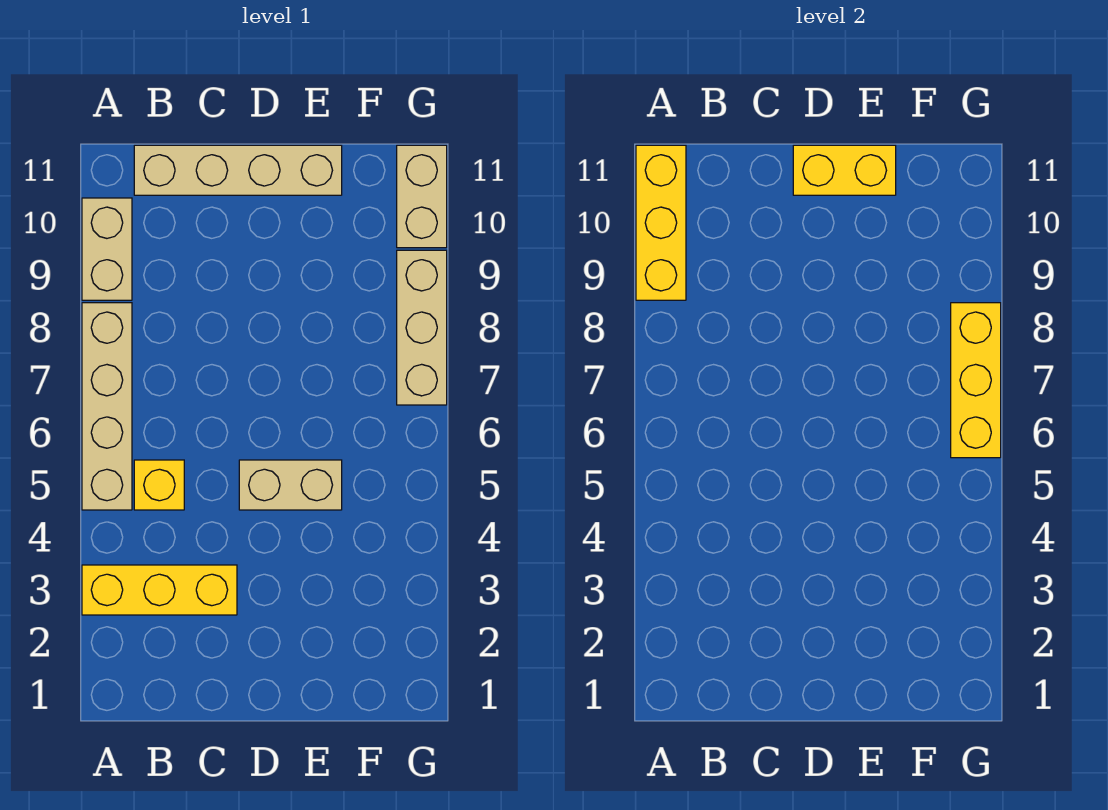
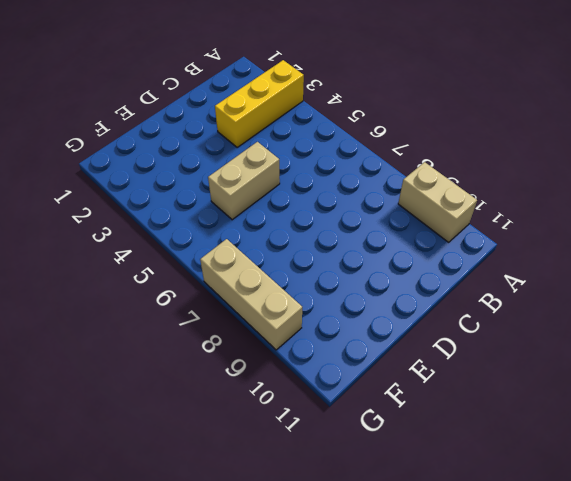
none -> tan brick A5:A8 level 1
none -> yellow brick B5 level 1

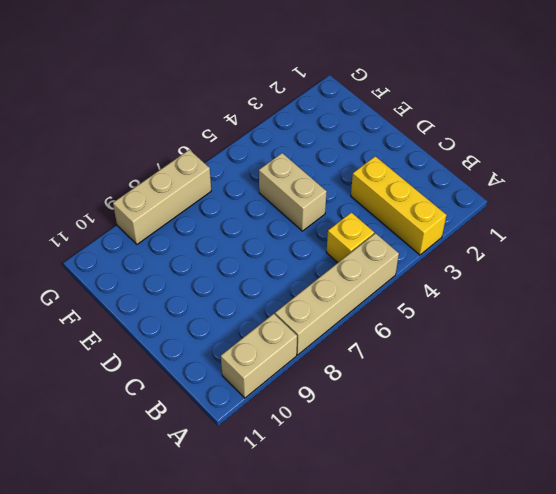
none -> tan brick B11:E11 level 1
none -> tan brick G10:G11 level 1

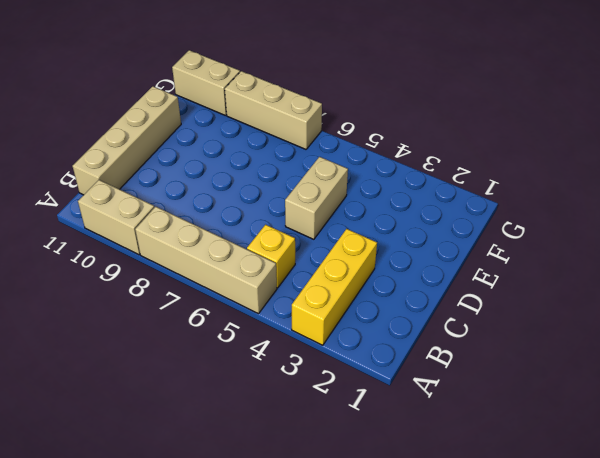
none -> yellow brick A9:A11 level 2
none -> yellow brick D11:E11 level 2

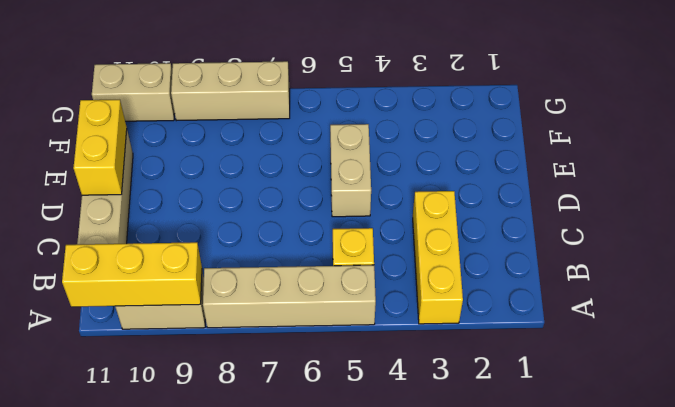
none -> yellow brick G6:G8 level 2

